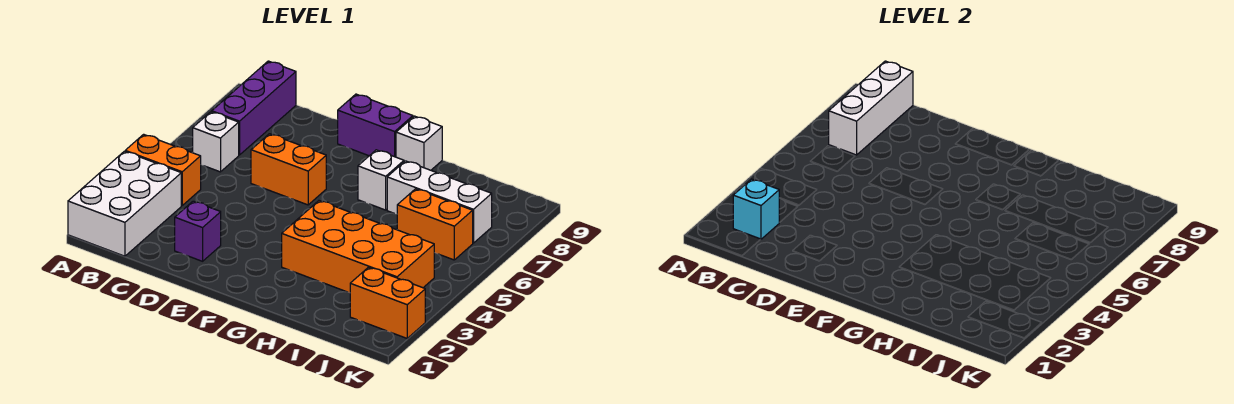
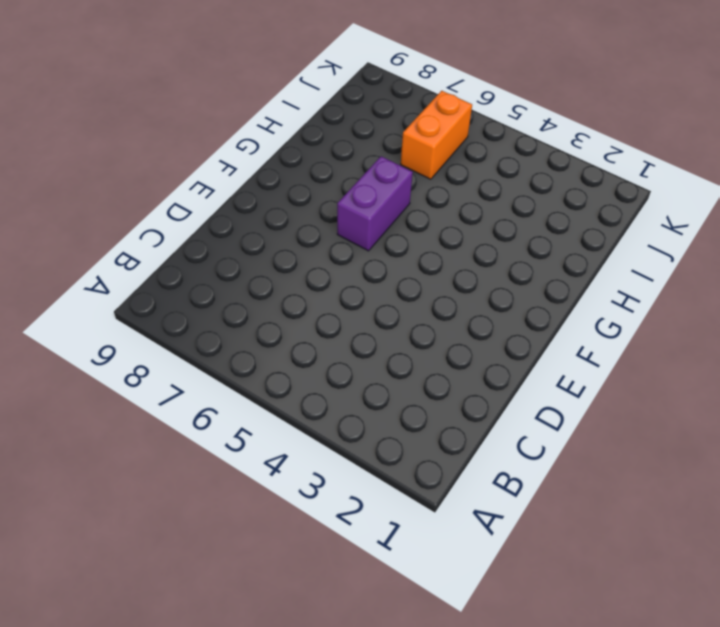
purple brick F6:G6 level 1 -> purple brick E9:F9 level 1
none -> white brick A1:B3 level 1
none -> orange brick A4:B4 level 1
none -> white brick B6 level 1

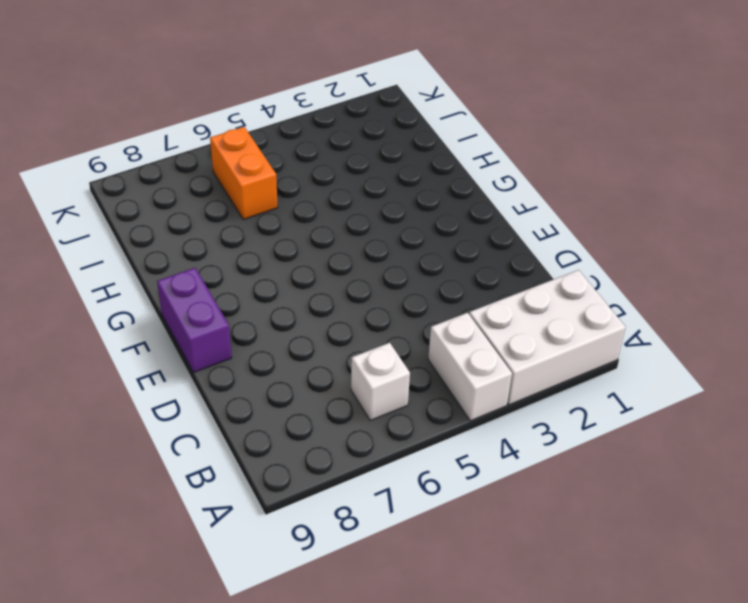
white brick A4:B4 level 1 -> orange brick A4:B4 level 1
none -> purple brick B7:B9 level 1
none -> purple brick D2 level 1
none -> orange brick D6:E6 level 1

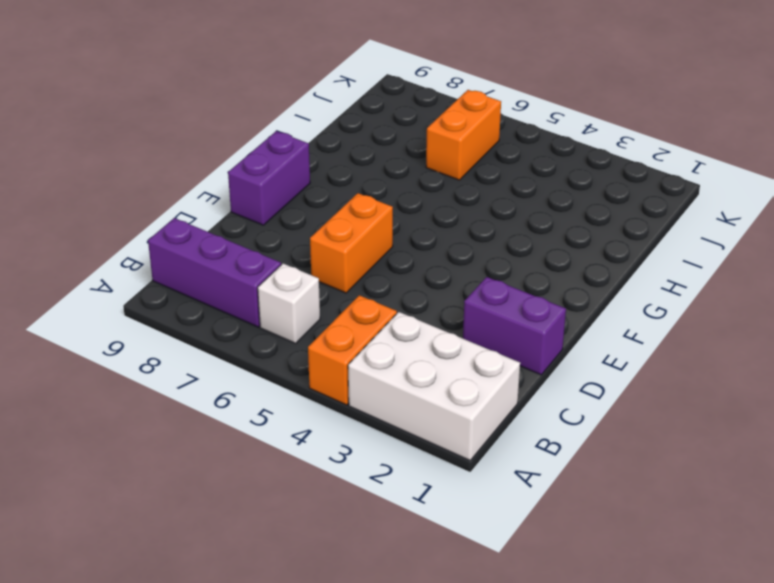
purple brick D1:D2 level 1 -> purple brick D2 level 1
none -> orange brick G3:J4 level 1
none -> white brick G7 level 1
none -> white brick G9 level 1

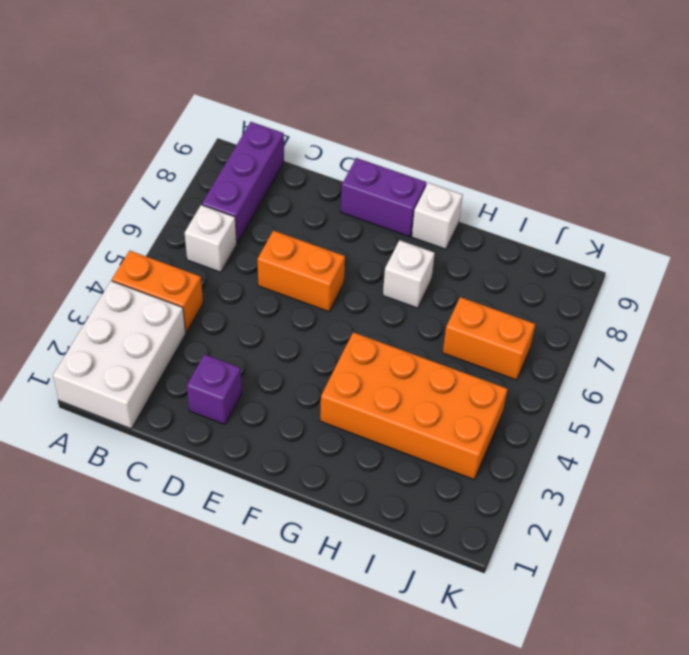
none -> white brick H7:J7 level 1
none -> orange brick J2:K2 level 1
none -> cyan brick B2 level 2

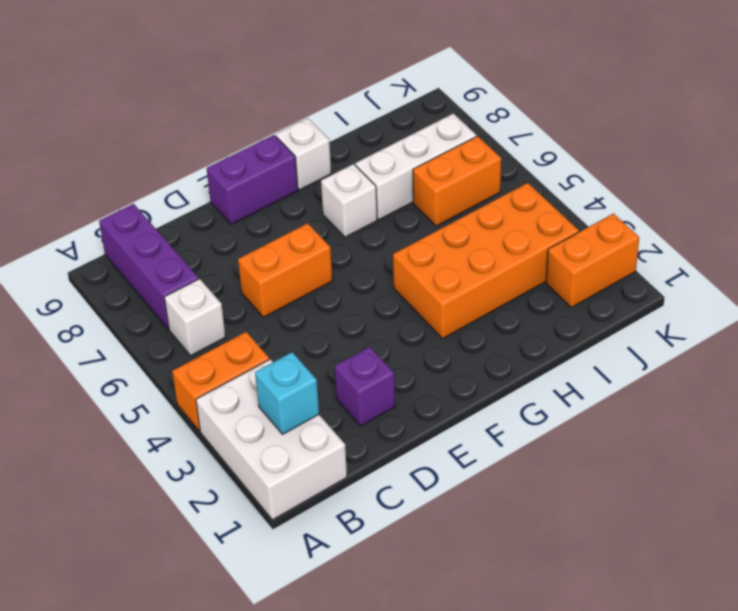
none -> white brick B7:B9 level 2

